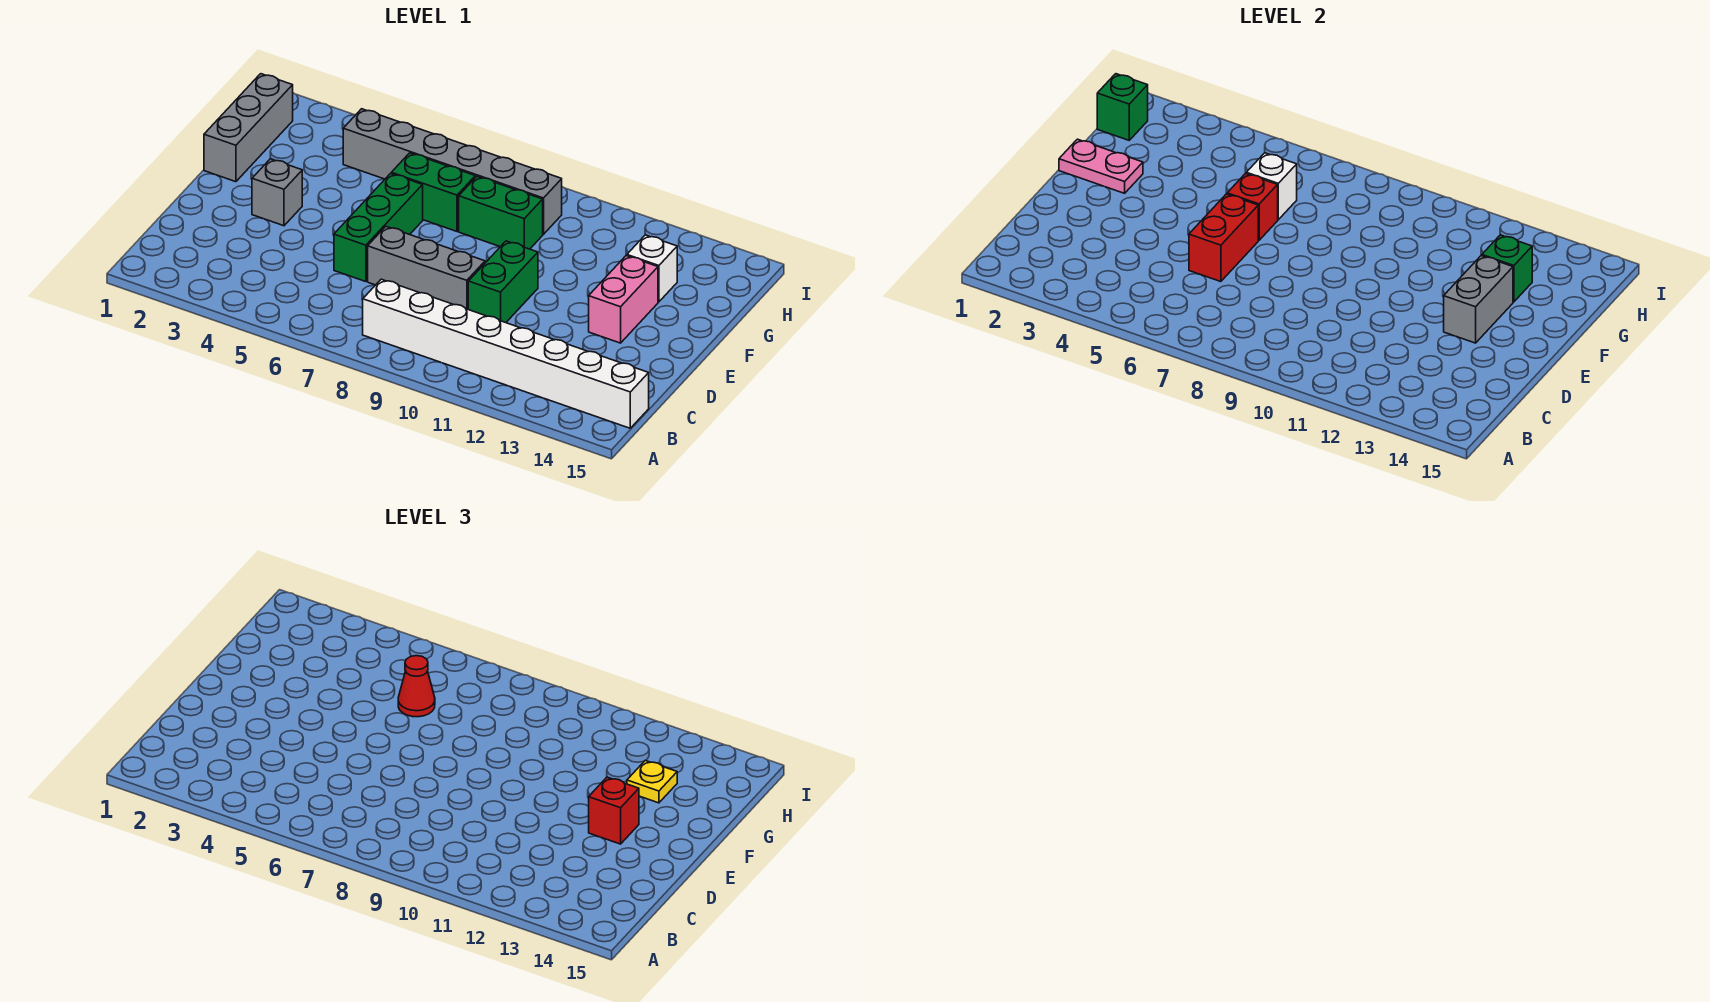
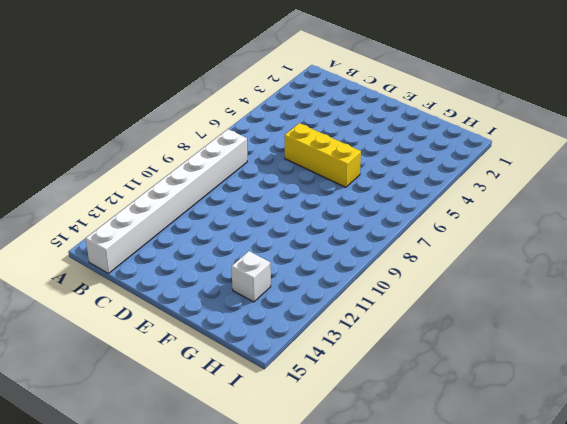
yellow brick D6:F6 level 1 -> green brick D6:F6 level 1
none -> grey brick D7:D9 level 1
none -> green brick D10:E10 level 1
none -> grey brick E3 level 1

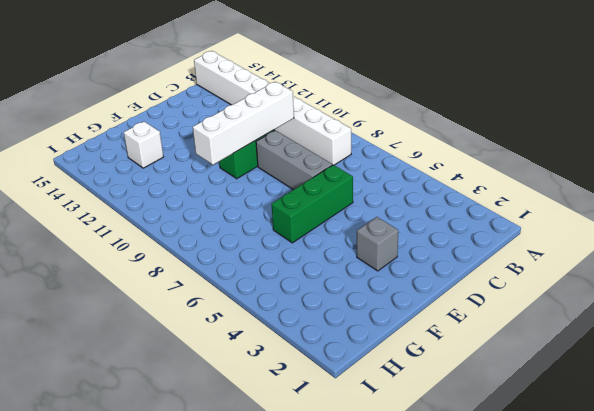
white brick C10:F10 level 2 -> none
none -> pink brick E13:F13 level 1
none -> grey brick F1:H1 level 1
none -> green brick G6:G7 level 1

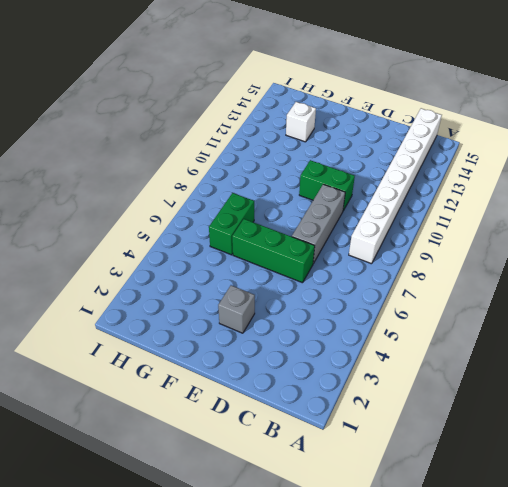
none -> pink brick E13:F13 level 1
none -> grey brick F1:H1 level 1
none -> green brick G8:G9 level 1

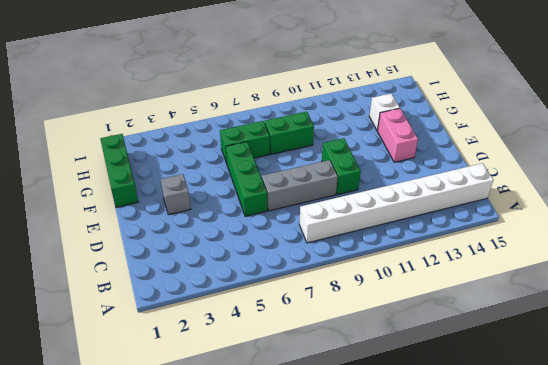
green brick F1:H1 level 1 -> grey brick F1:H1 level 1
none -> grey brick H4:H9 level 1
none -> red brick D6:E6 level 2
none -> grey brick E13:F13 level 2

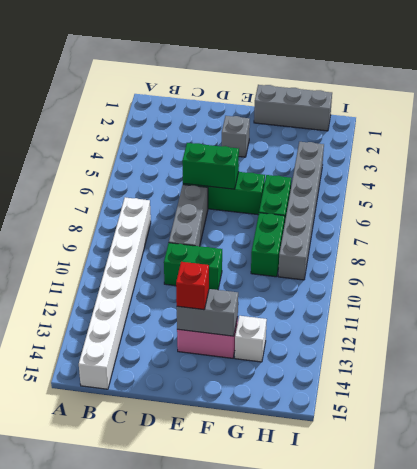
green brick D6:E6 level 2 -> red brick D6:E6 level 2
none -> pink plate F1:F2 level 2
none -> red brick F6 level 2
none -> white brick G6 level 2

